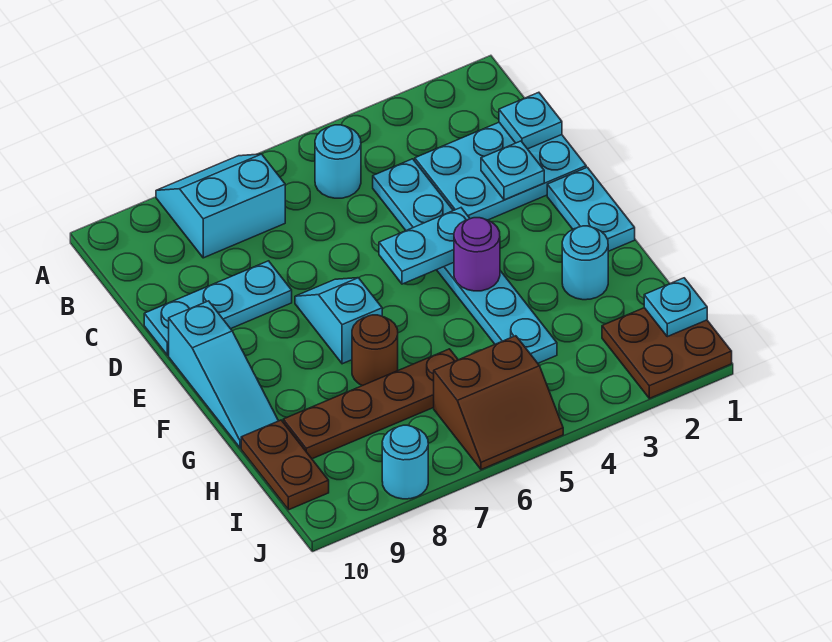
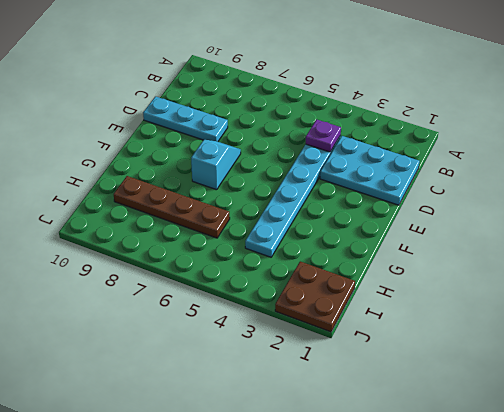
purple plate C4 level 2 -> none
none -> cyan slope A7:B8 level 1 top B
none -> cyan round brick B5 level 1
none -> cyan plate E1:F1 level 1

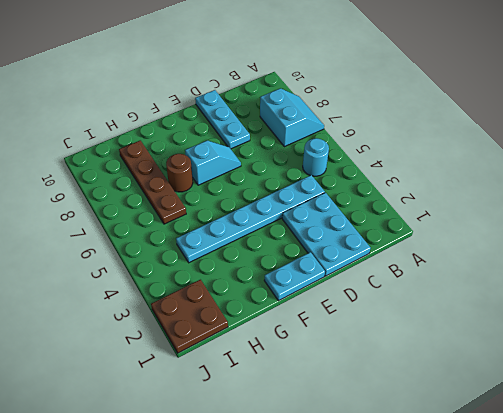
none -> cyan slope E10:G10 level 1 top E
none -> cyan round brick G2 level 1
none -> brown plate H10:I10 level 1

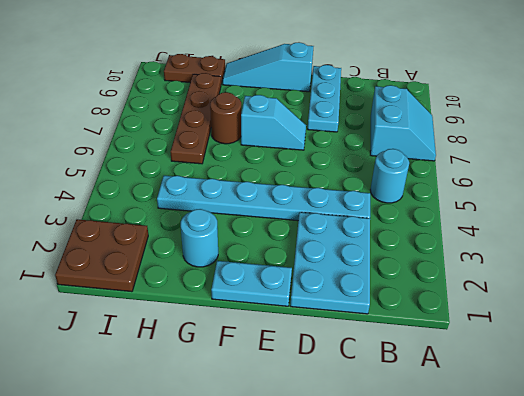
none -> brown slope I5:J6 level 1 top I
none -> cyan round brick J8 level 1
none -> cyan plate C1 level 2

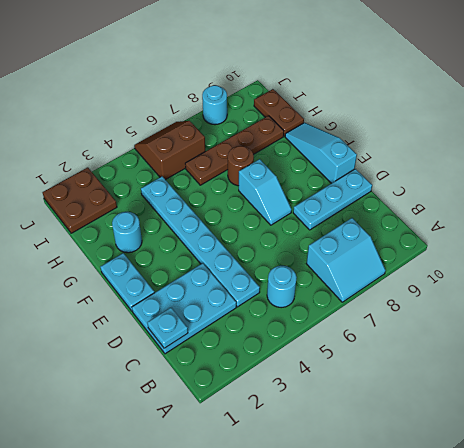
none -> cyan plate D2 level 2
none -> cyan plate E4:E5 level 2
none -> purple round brick F4 level 2

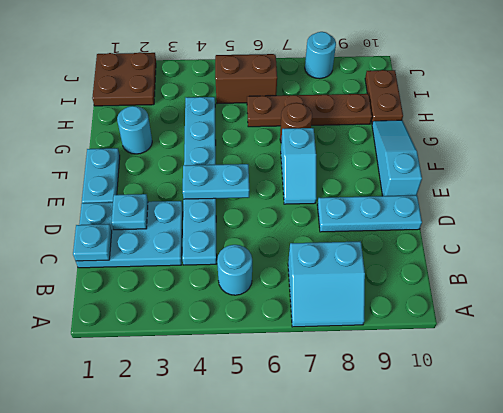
none -> purple round brick F4 level 2
none -> cyan plate I1 level 2

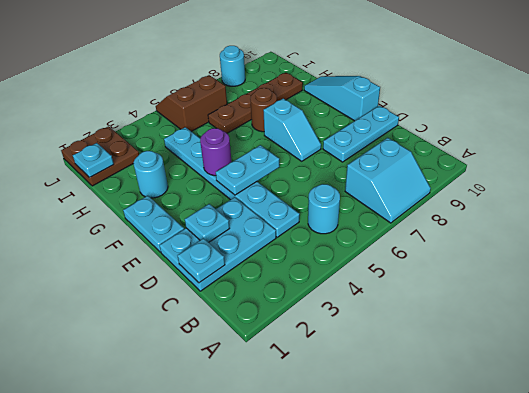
none -> brown plate H10:I10 level 1

